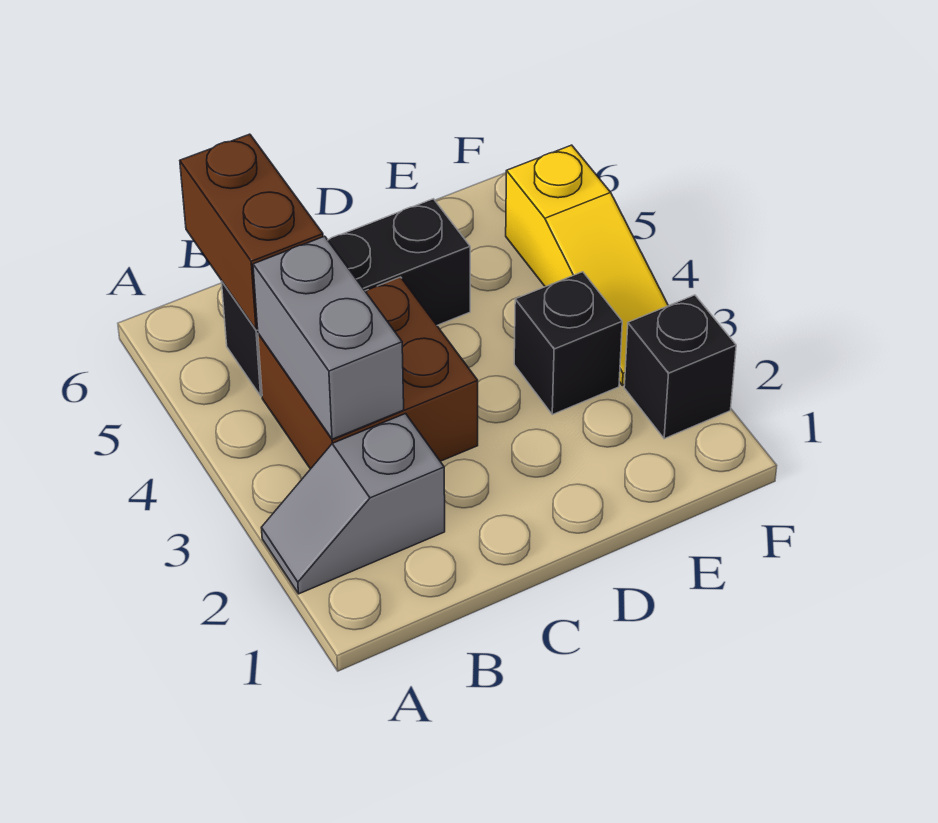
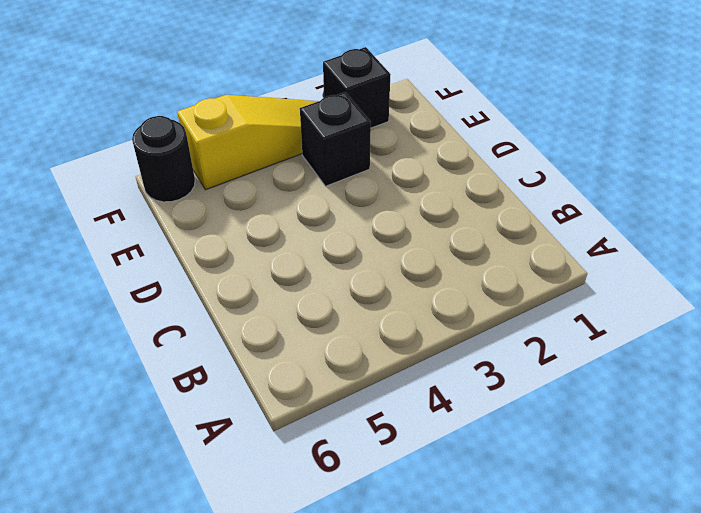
black round brick F6 level 1 -> none
none -> grey slope A2:B2 level 1 top B
none -> brown brick B3:C4 level 1

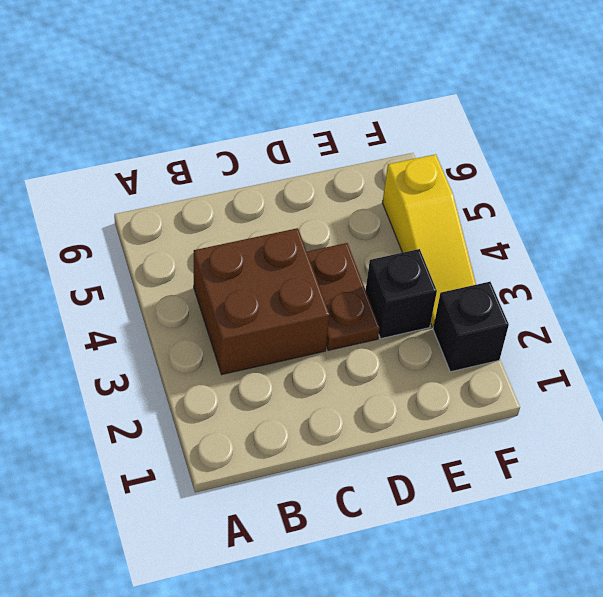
brown plate D3:D4 level 1 -> none
none -> grey slope A2:B2 level 1 top B
none -> black brick B5:D5 level 1

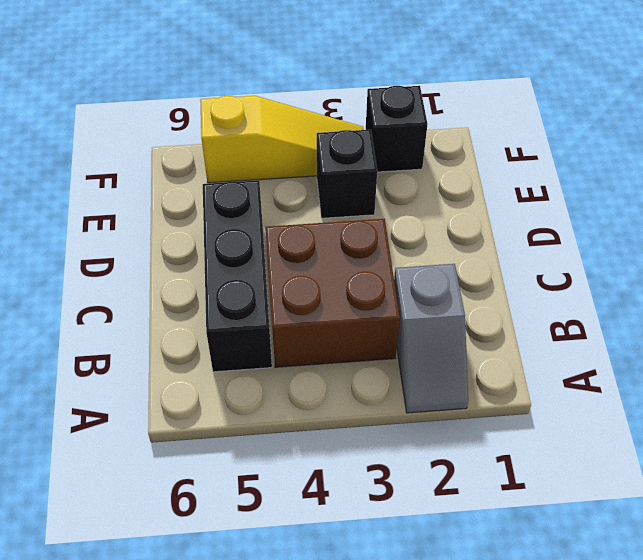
none -> grey brick B3:B4 level 2
none -> brown brick B5:B6 level 2

